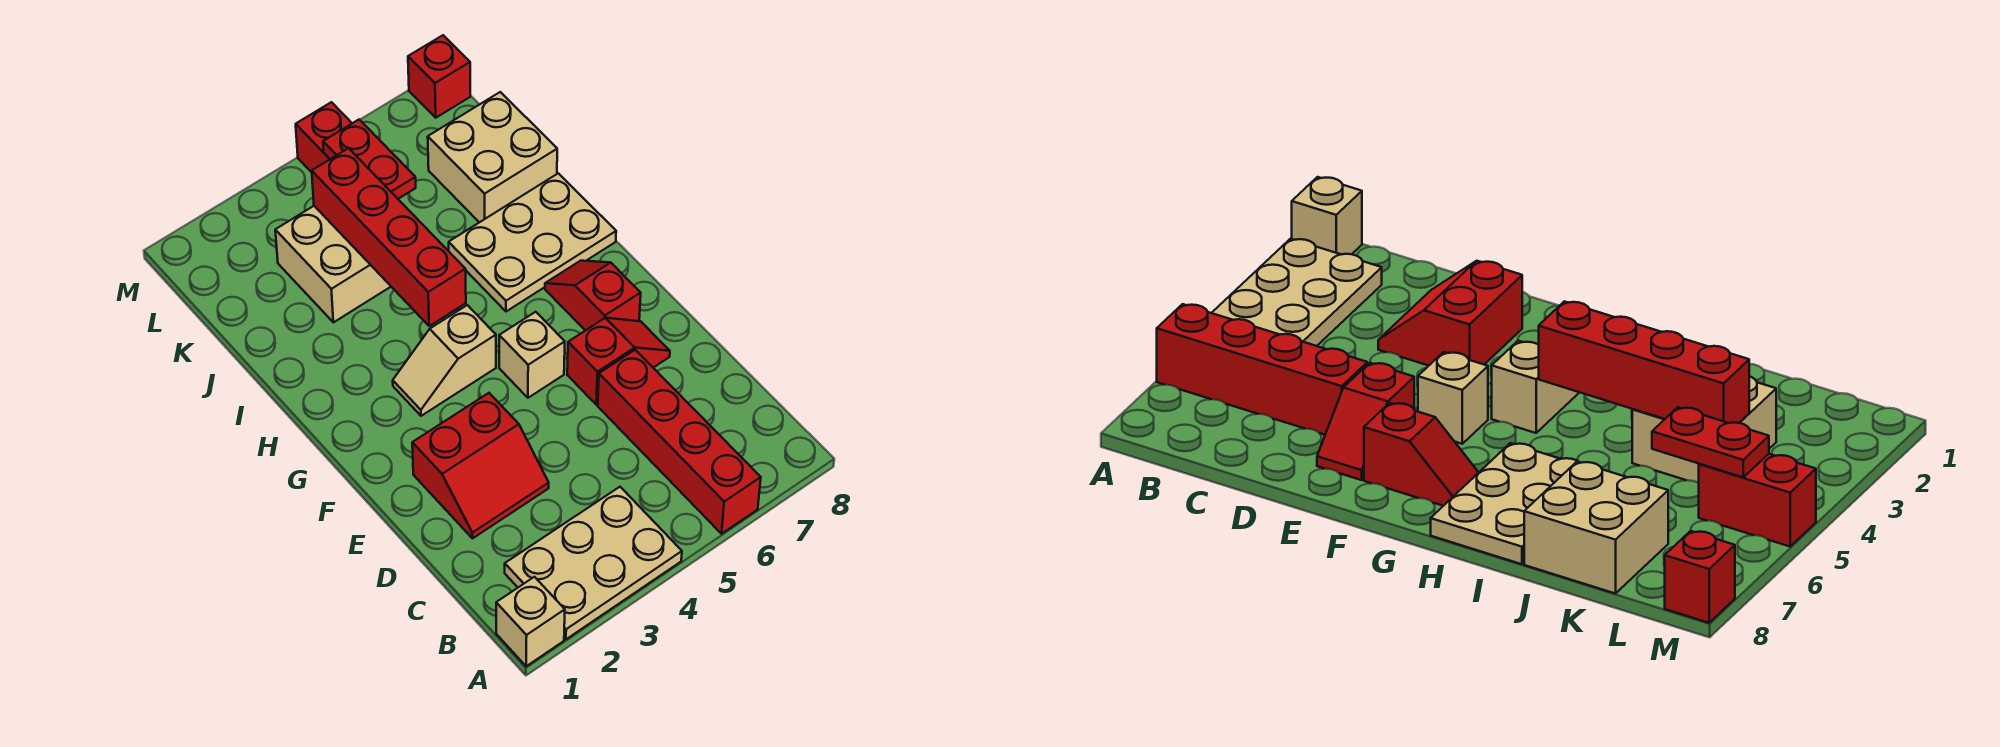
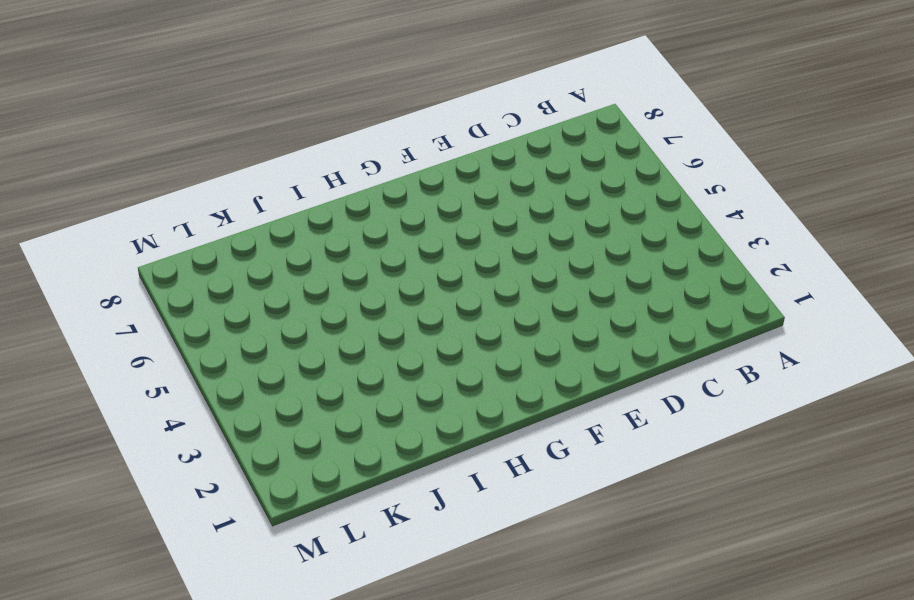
none -> tan brick A1 level 1
none -> tan plate A2:B4 level 1
none -> red brick A6:D6 level 1

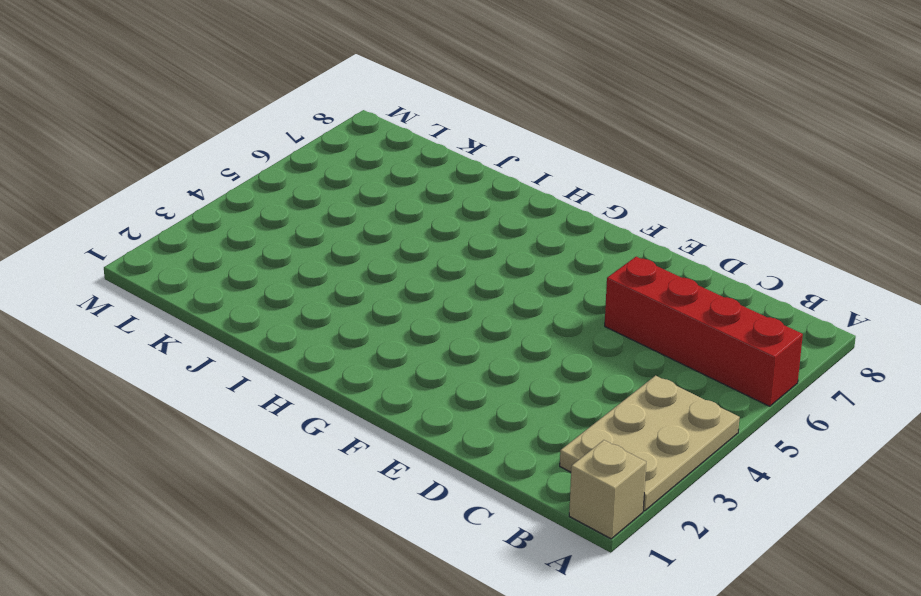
none -> red slope D2:E3 level 1 top E
none -> red slope E6:E7 level 1 top 6
none -> tan brick F5 level 1

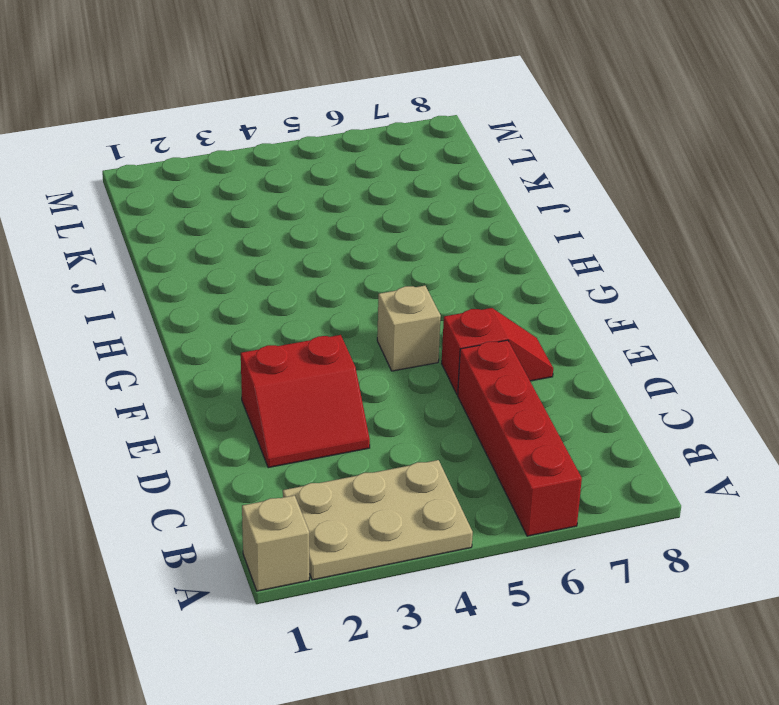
none -> red slope F7:G7 level 1 top F
none -> tan slope G3:G4 level 1 top 4
none -> tan plate H6:I8 level 1

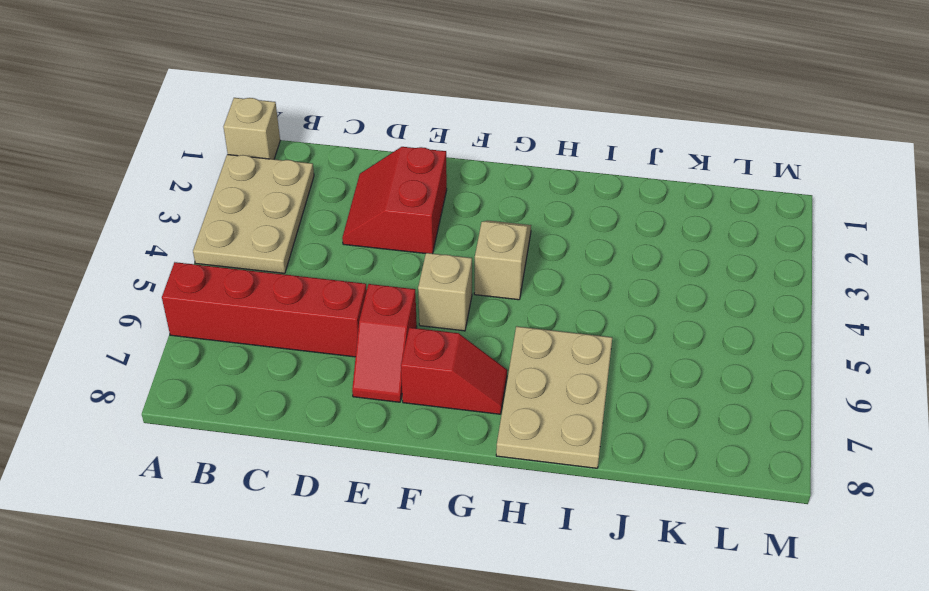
none -> tan brick J3:K4 level 1
none -> tan brick J7:K8 level 1
none -> red brick L5:M5 level 1

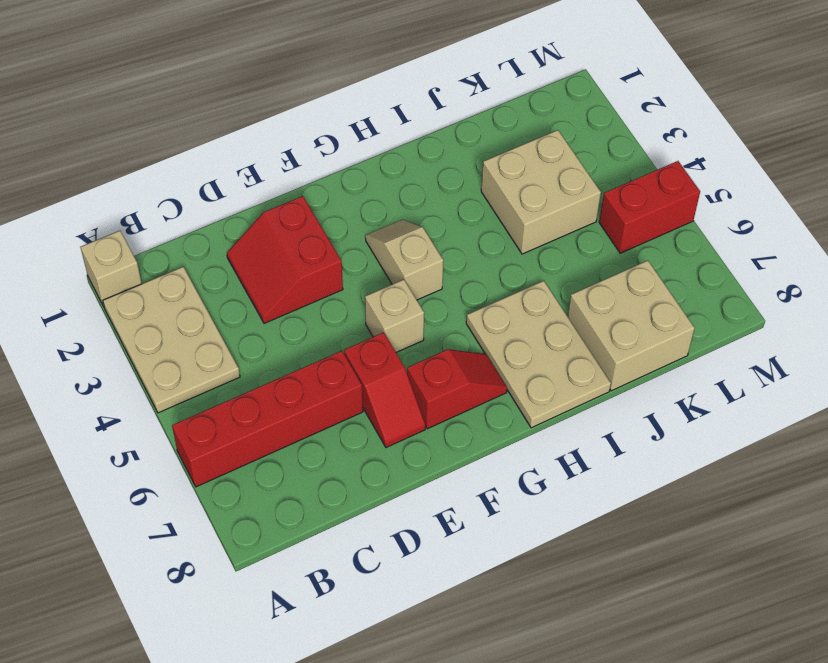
none -> red brick M8 level 1
none -> red brick H4:K4 level 2
none -> red plate K5:L5 level 2

